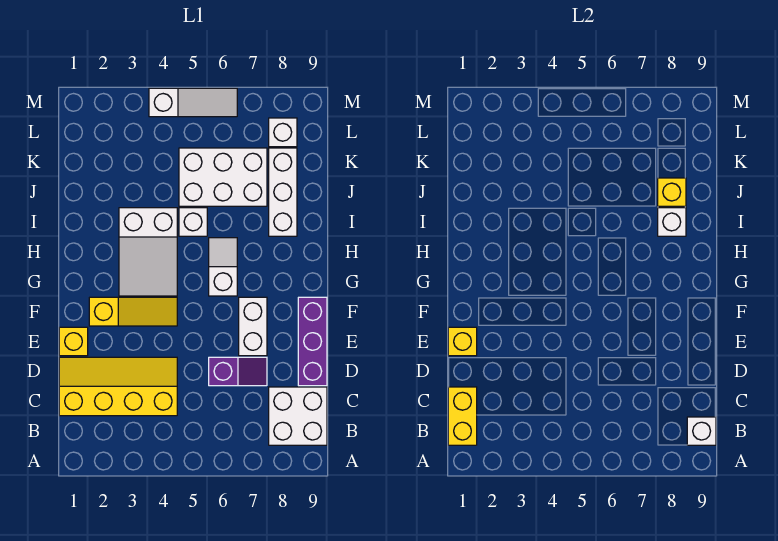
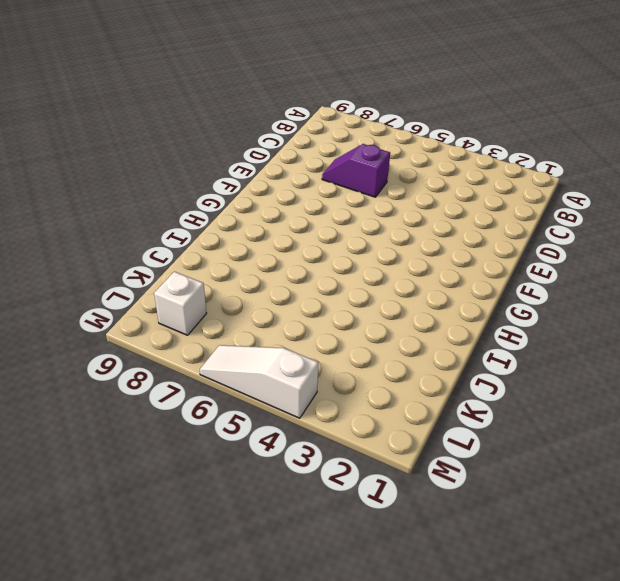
none -> white brick B8:C9 level 1
none -> yellow slope C1:D4 level 1 top C
none -> purple brick D9:F9 level 1

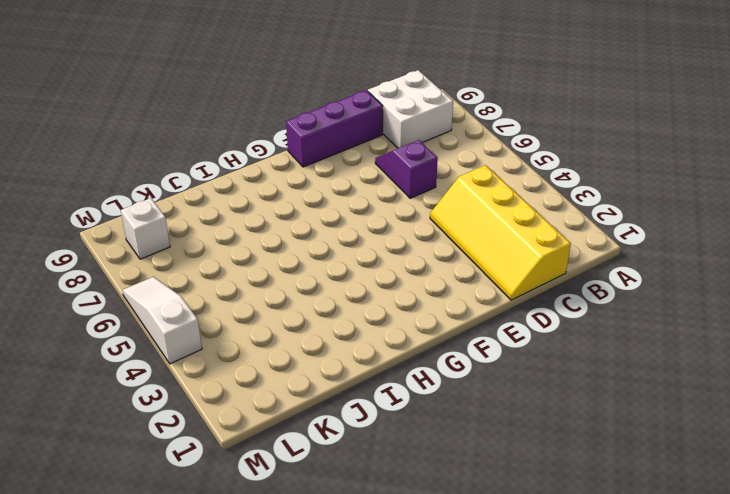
none -> yellow brick E1 level 1
none -> white brick E7:F7 level 1
none -> yellow slope F2:F4 level 1 top 2

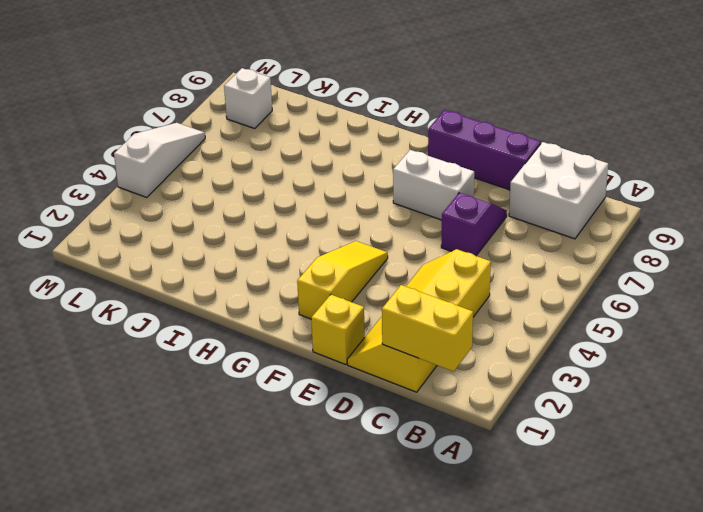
none -> white slope G3:I4 level 1 top I
none -> white slope G6:H6 level 1 top G
none -> white brick I5 level 1

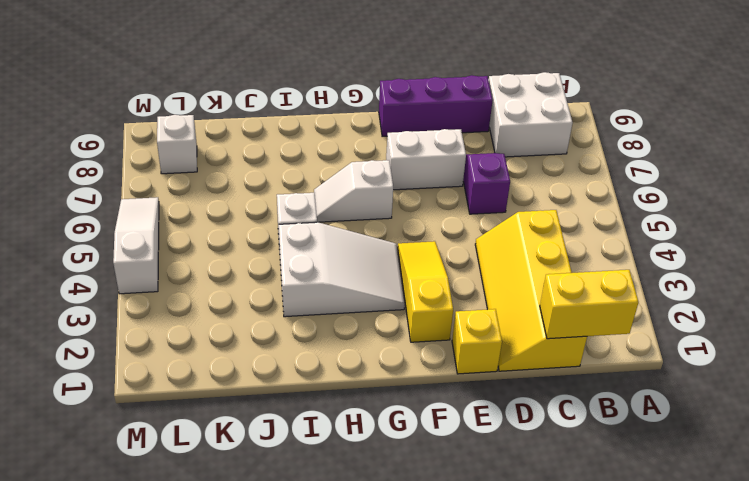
none -> white brick I8:K8 level 1
none -> white brick J5:K7 level 1
none -> white brick B9 level 2

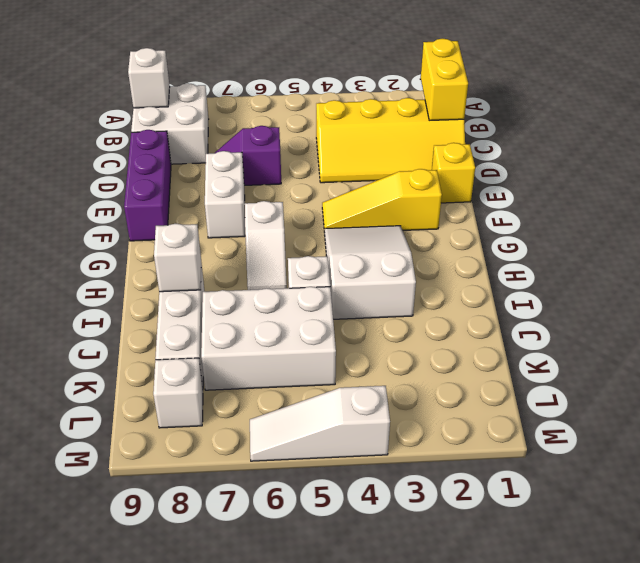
none -> yellow brick E1 level 2
none -> yellow brick J8 level 2

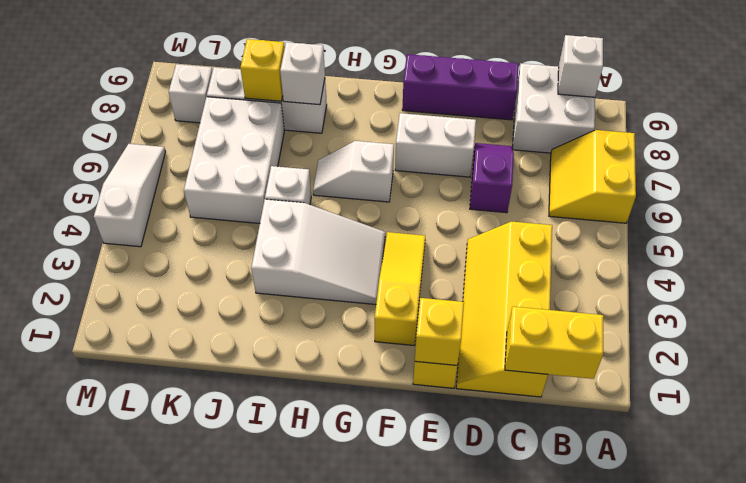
yellow slope A6:B7 level 1 top A -> none

